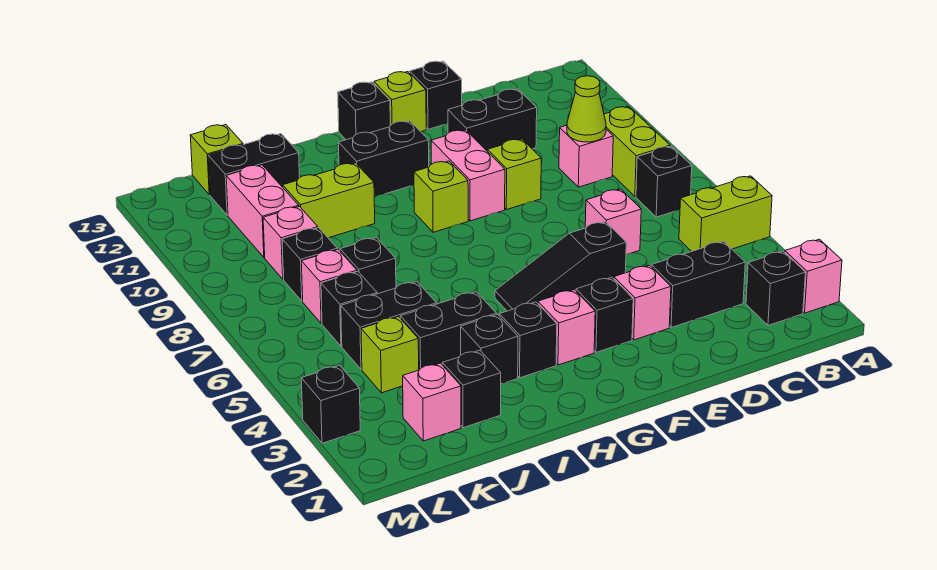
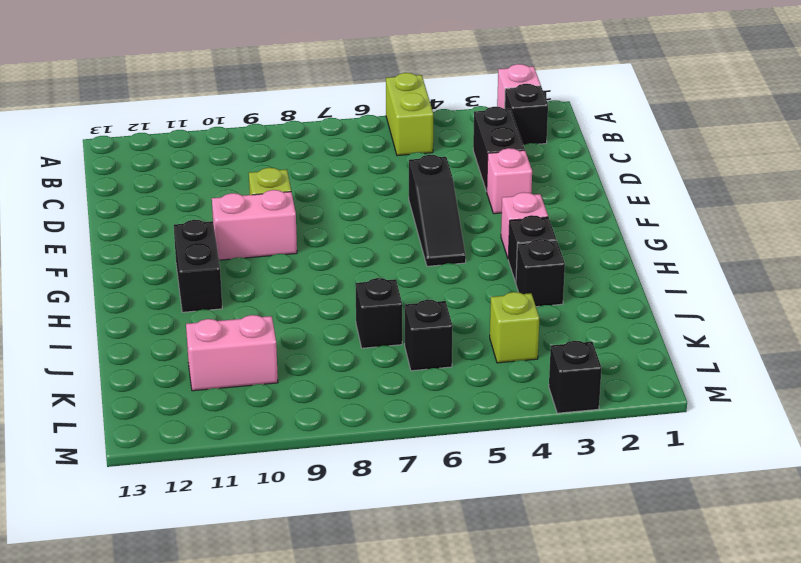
none -> black brick B7 level 1
none -> lime brick B8:B9 level 1
none -> pink brick C9 level 1
none -> pink brick D6 level 1

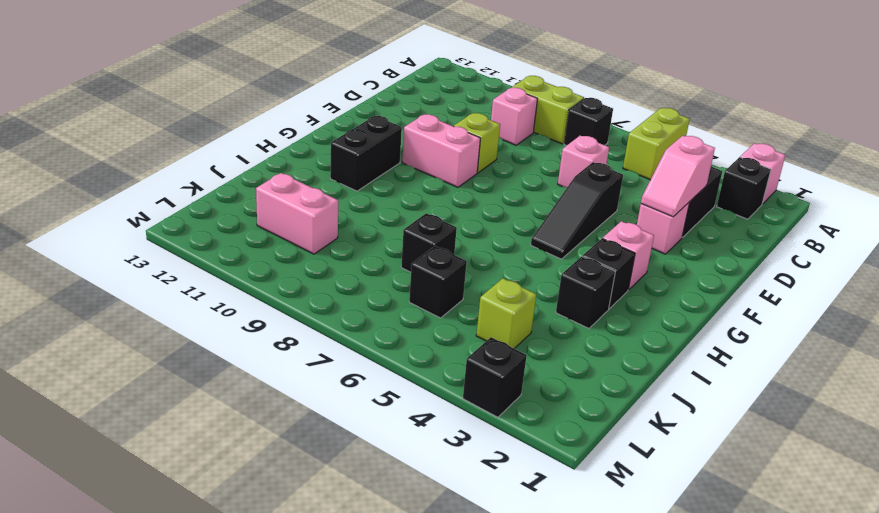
pink slope D3:E3 level 2 top D -> none
none -> black brick D11:E11 level 1
none -> black brick E13 level 1
none -> black brick F3 level 1
none -> lime brick F13 level 1

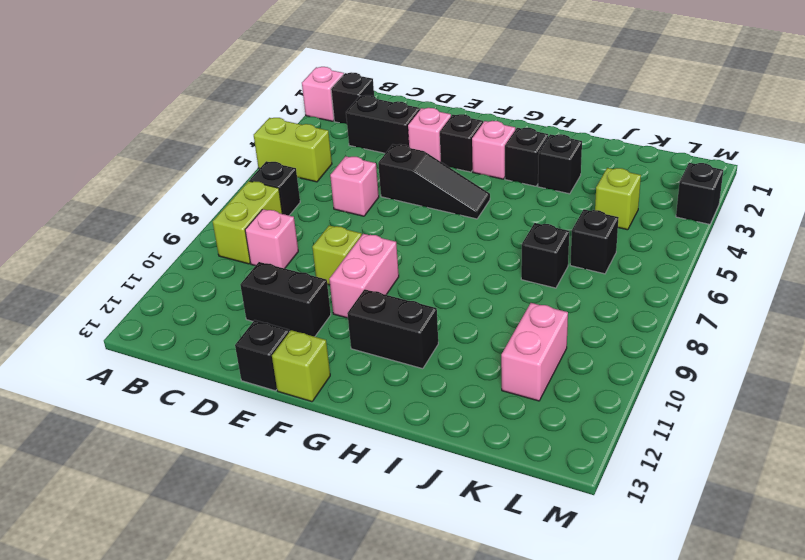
none -> lime brick G9 level 1
none -> black brick G13 level 1
none -> black brick I4:J4 level 1
none -> lime brick I10:J10 level 1

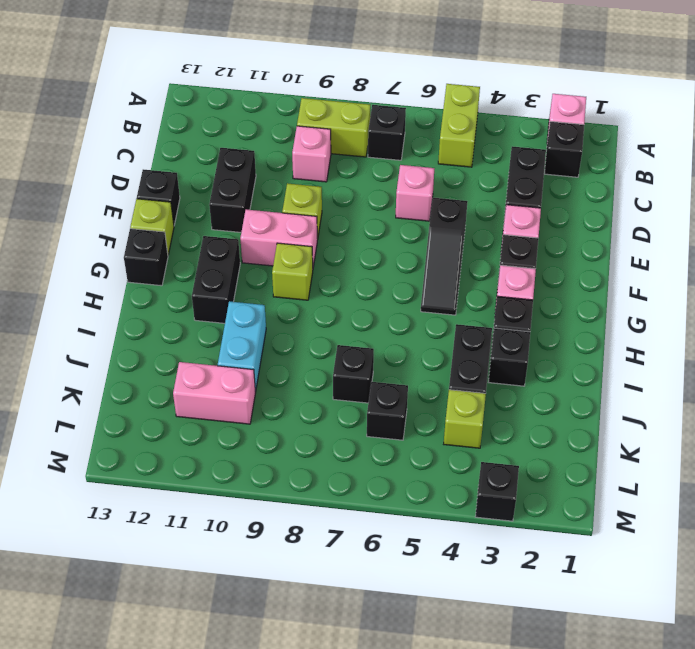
cyan brick I10:J10 level 1 -> lime brick I10:J10 level 1
none -> black brick J2 level 1
none -> black brick J5:K5 level 1
none -> black brick J12:K12 level 1
none -> pink brick K2 level 1

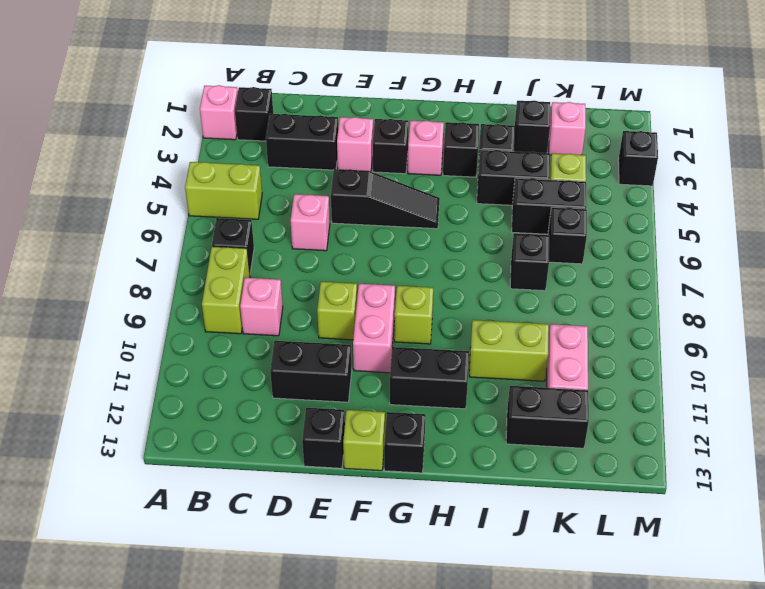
none -> pink brick K7 level 1
none -> black brick K8 level 1
none -> pink brick K9 level 1
none -> lime brick K13 level 1

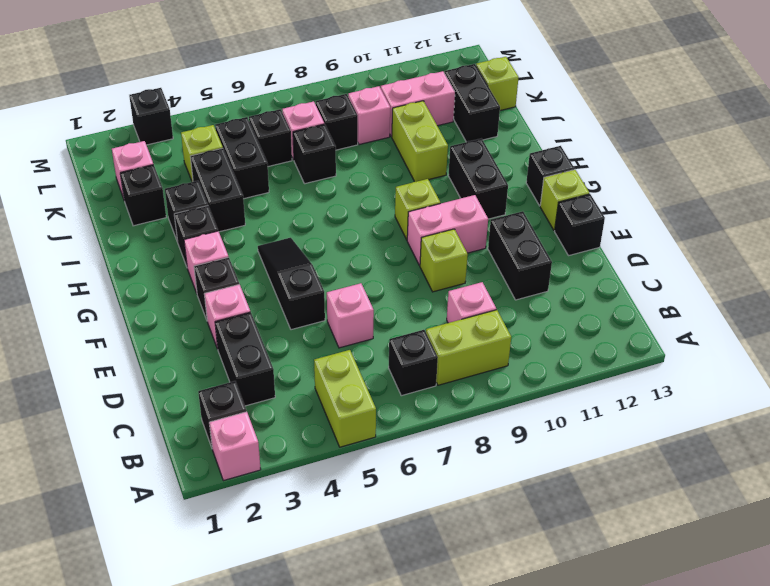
none -> lime cone C9 level 2

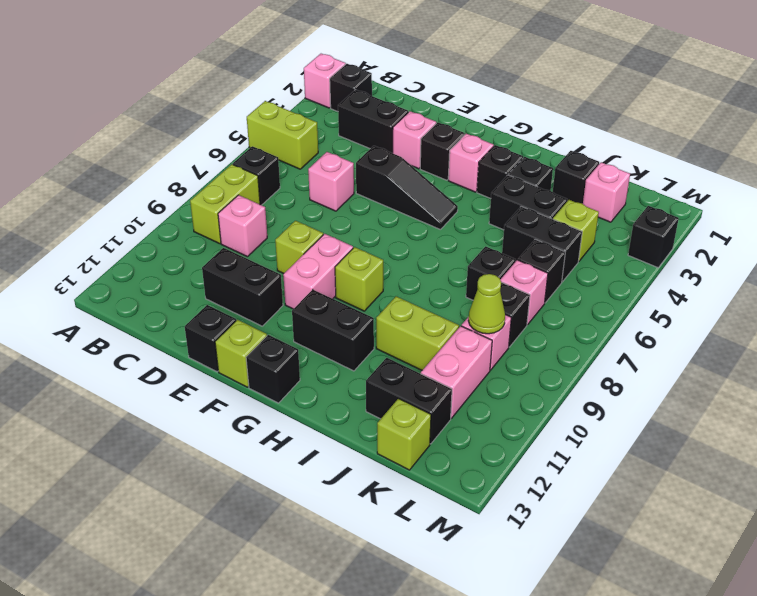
lime cone K9 level 2 -> lime cone C9 level 2

